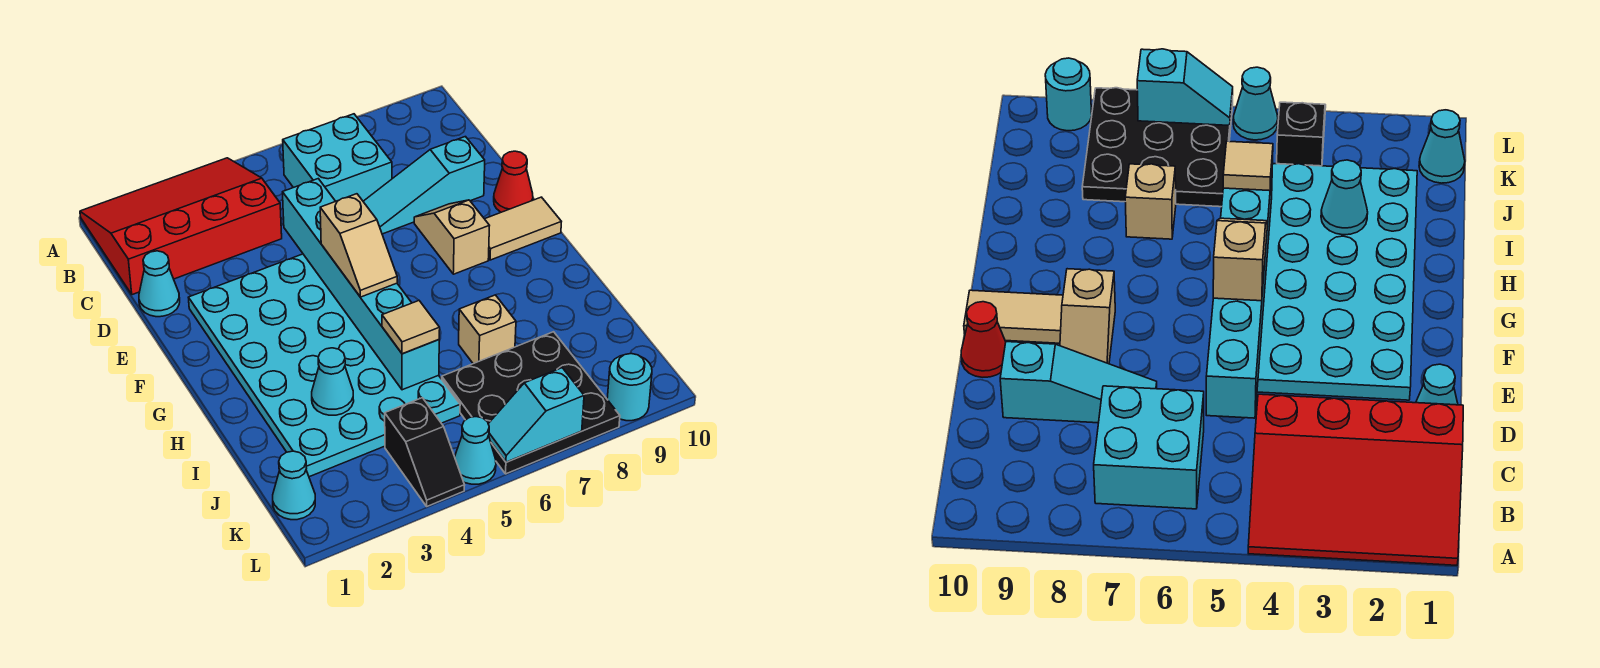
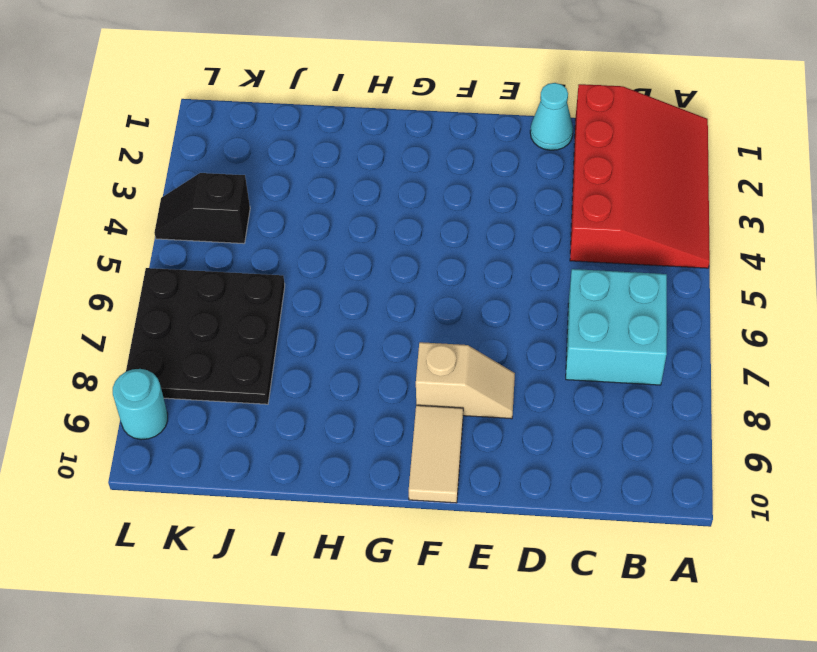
none -> cyan slope D7:D9 level 1 top 9
none -> cyan plate E2:J5 level 1
none -> red cone E10 level 1

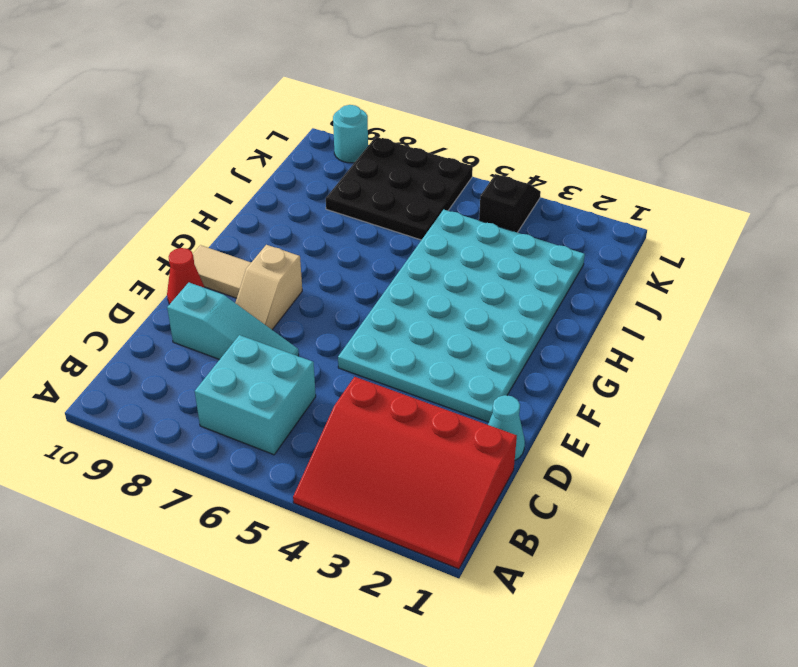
none -> tan brick I7 level 1
none -> cyan cone K1 level 1
none -> cyan cone L5 level 1

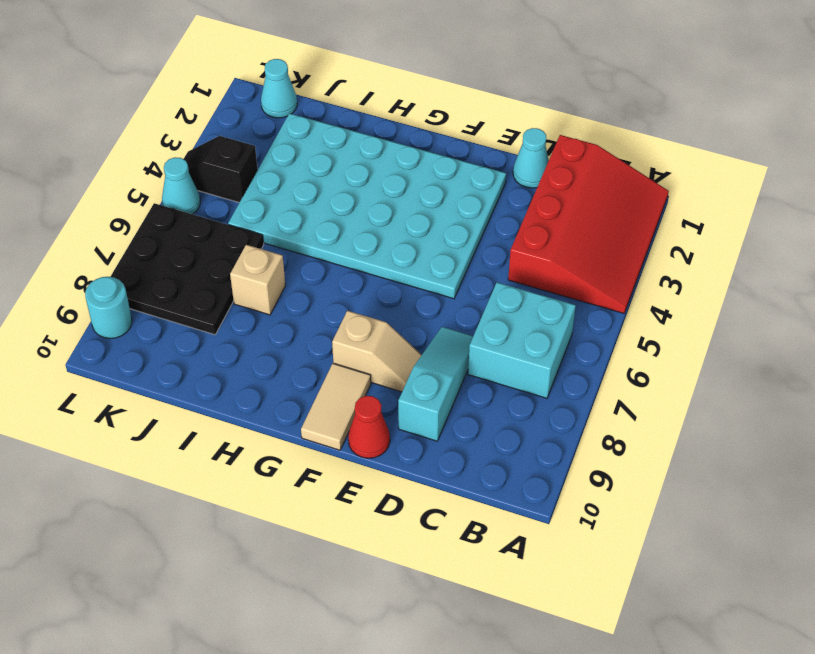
none -> cyan brick D5:I5 level 2
none -> cyan cone I3 level 2
none -> cyan slope L6:L7 level 2 top 7

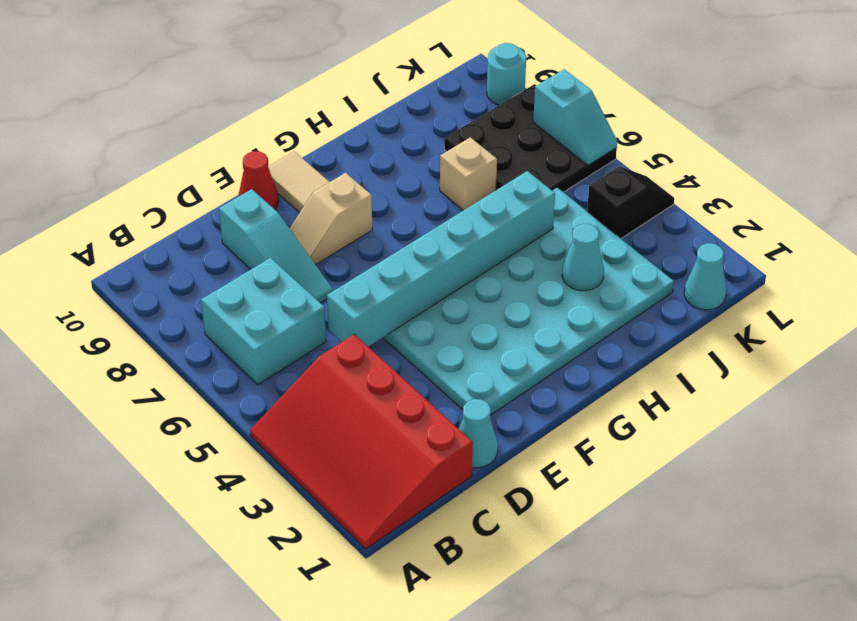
none -> cyan cone L5 level 1
none -> tan slope F5:G5 level 3 top F
none -> tan tile I5 level 3

